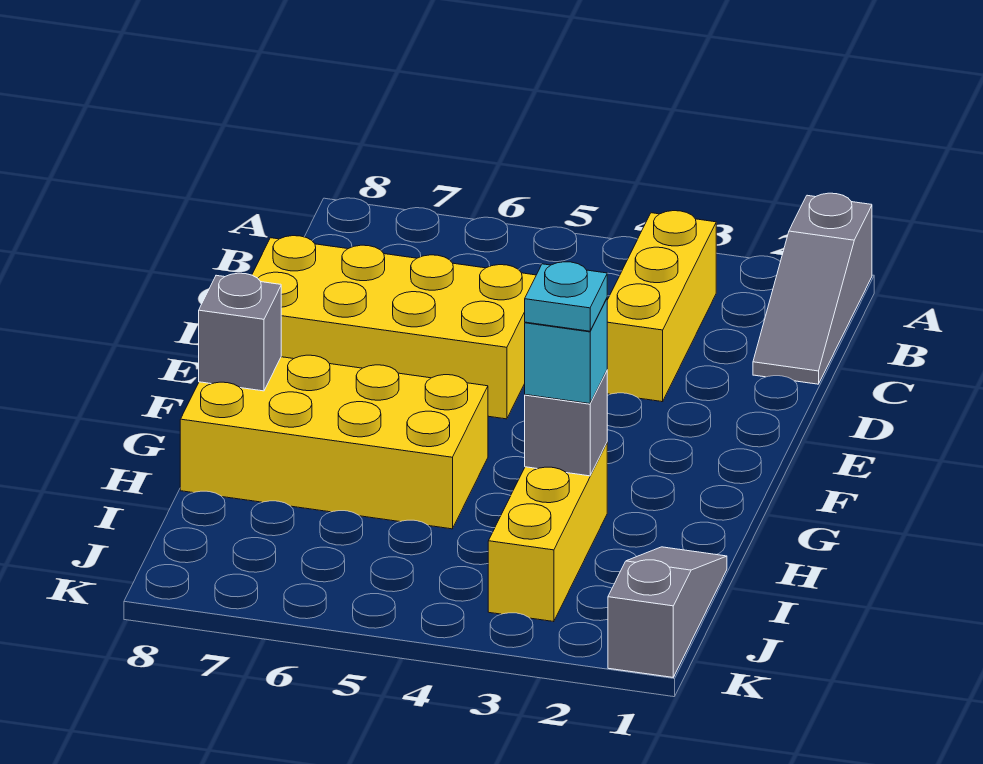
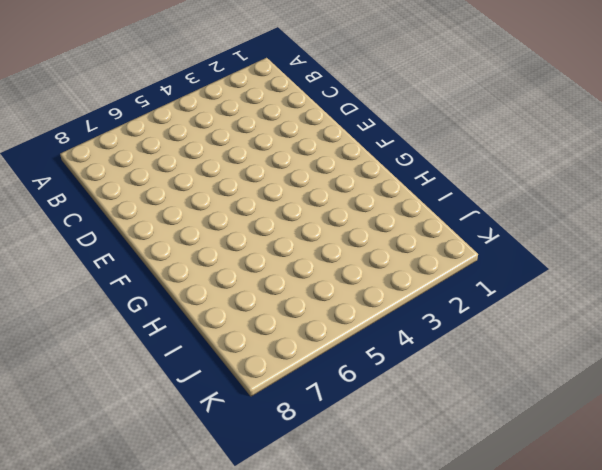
none -> grey slope A1:C1 level 1 top A
none -> yellow brick B3:D3 level 1

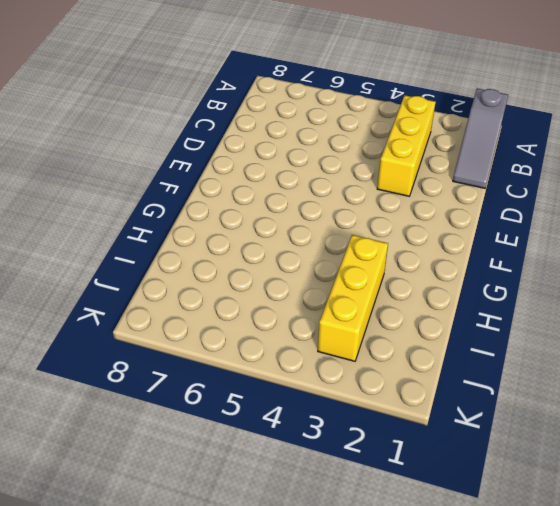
none -> yellow brick D5:E8 level 1
none -> yellow brick G5:H8 level 1

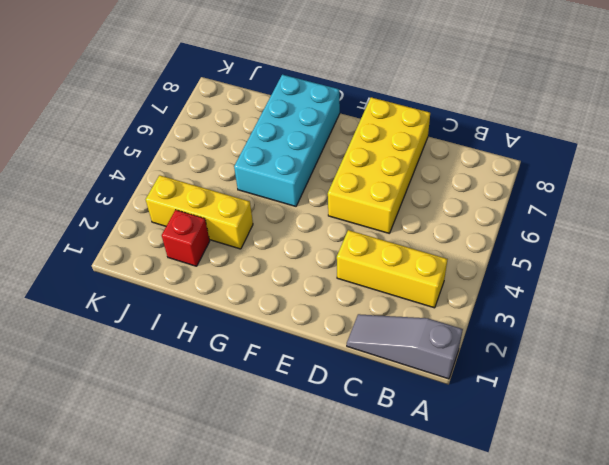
cyan brick G5:H8 level 1 -> yellow brick G5:H8 level 1
red brick I2 level 1 -> none
none -> grey slope I1:K1 level 1 top K
none -> grey brick G8 level 2

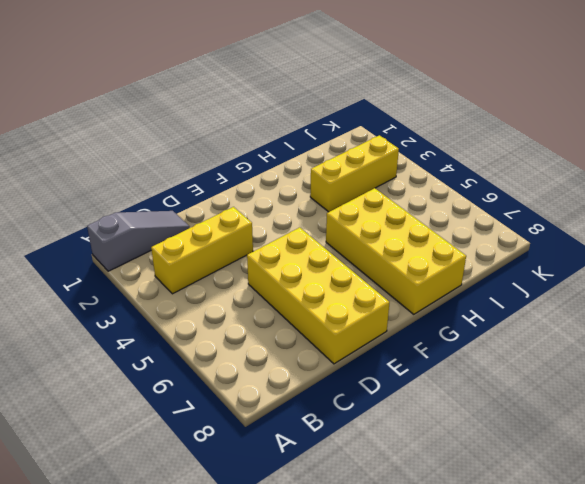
none -> grey slope I1:K1 level 1 top K
none -> grey brick G8 level 2

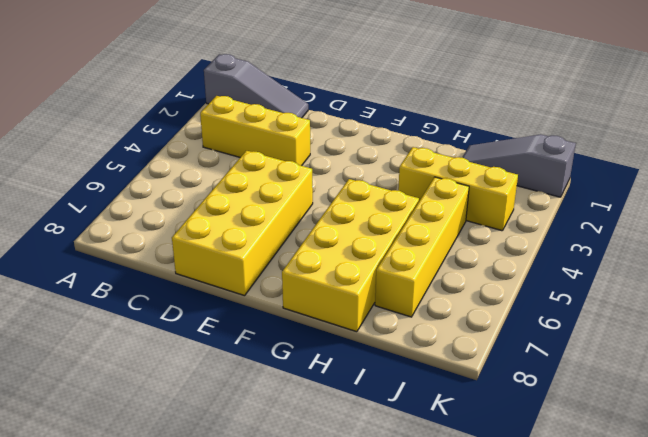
yellow brick I4:I7 level 1 -> none
none -> grey brick G8 level 2
none -> grey brick H3 level 2

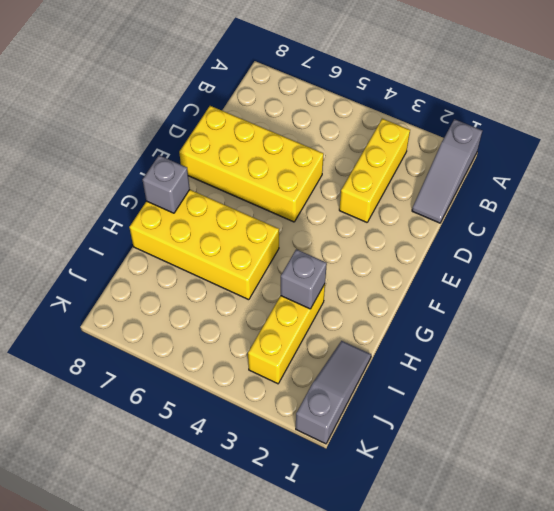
none -> cyan brick H3 level 3
none -> cyan plate H3 level 4

